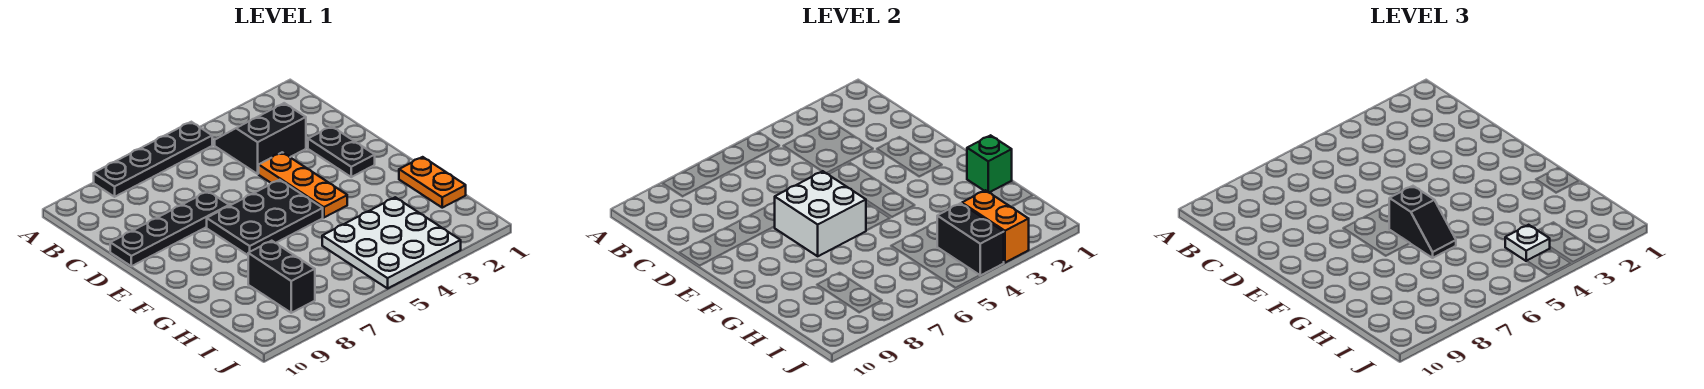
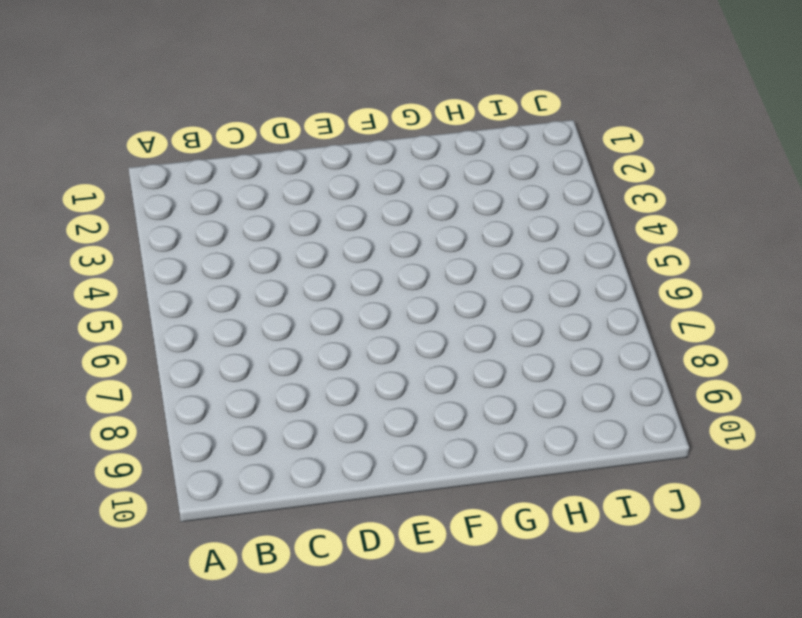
none -> black plate A5:A8 level 1
none -> black slope B3:C4 level 1 top C
none -> black plate D2:E2 level 1

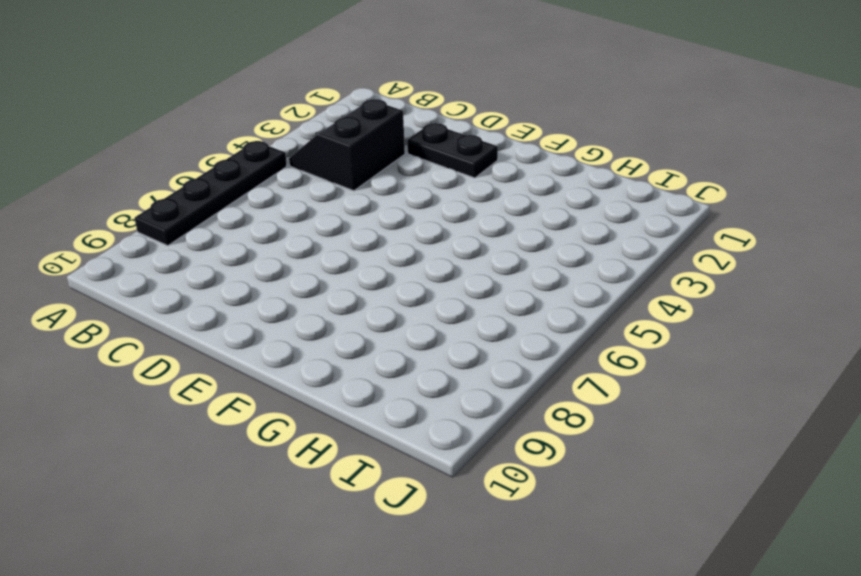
none -> orange plate D4:F4 level 1
none -> black plate D7:D10 level 1
none -> black plate E5:F7 level 1

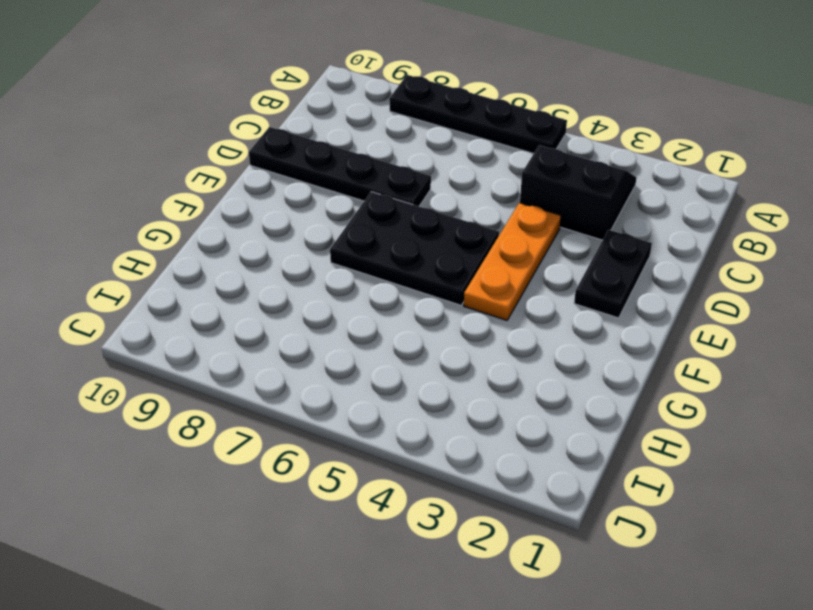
none -> orange plate G1:H1 level 1
none -> white plate H3:J5 level 1
none -> black brick H8:I8 level 1

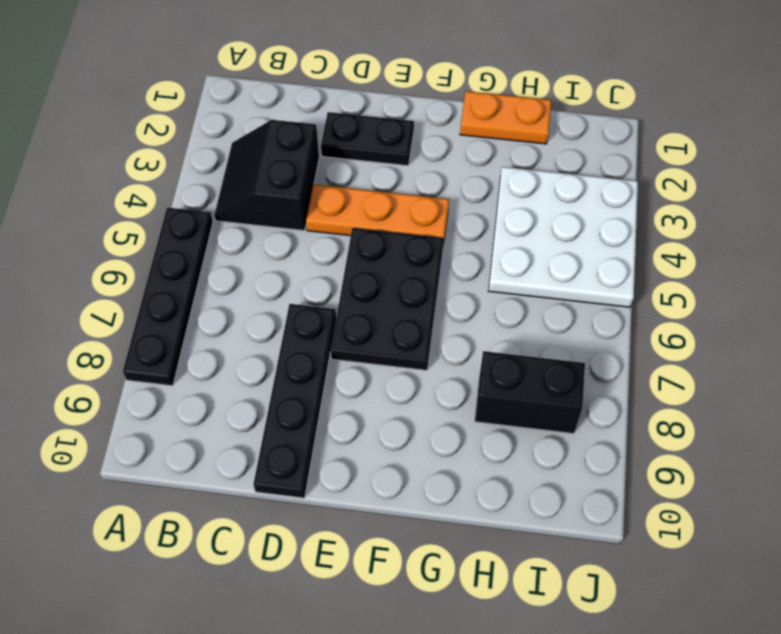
none -> white brick E6:F7 level 2
none -> green brick G1 level 2
none -> orange brick I3:J3 level 2

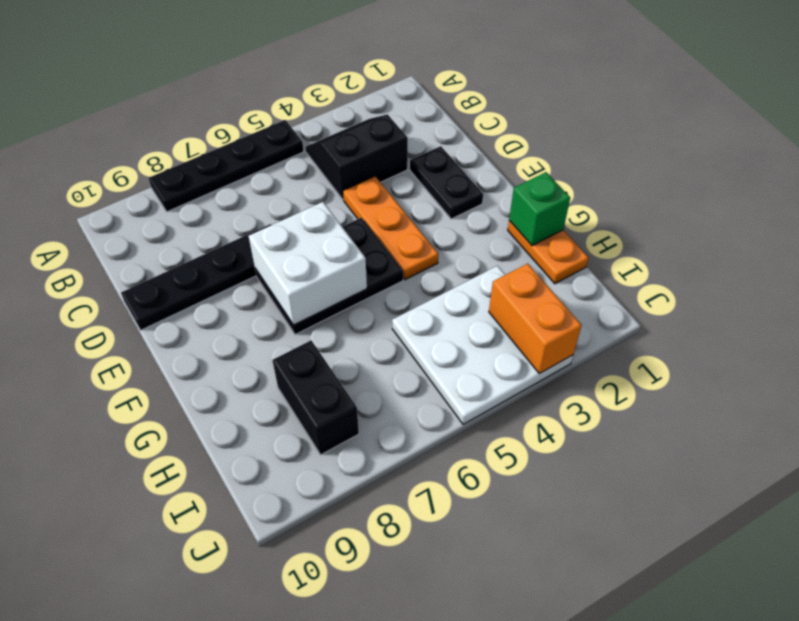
none -> black brick I4:J4 level 2
none -> black slope F6:G6 level 3 top F
none -> white plate I4 level 3

